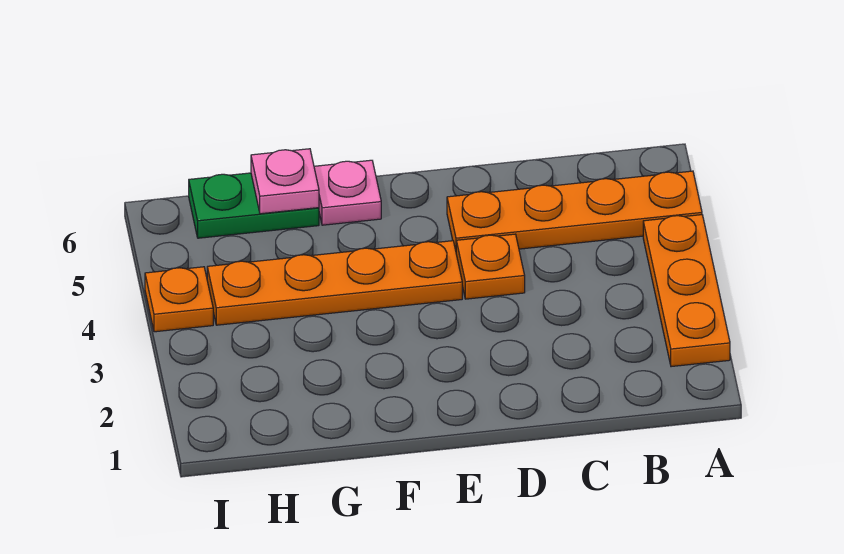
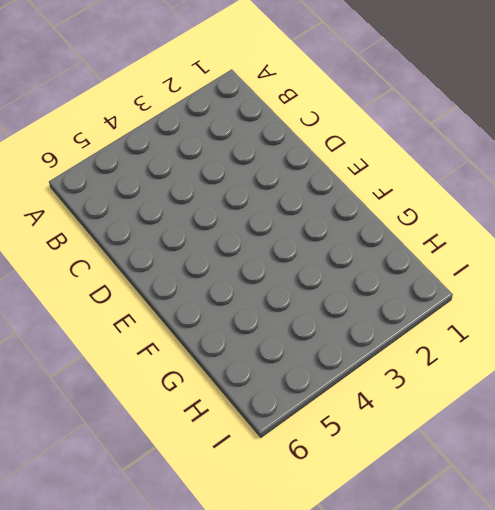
none -> orange plate A2:A4 level 1
none -> orange plate A5:D5 level 1

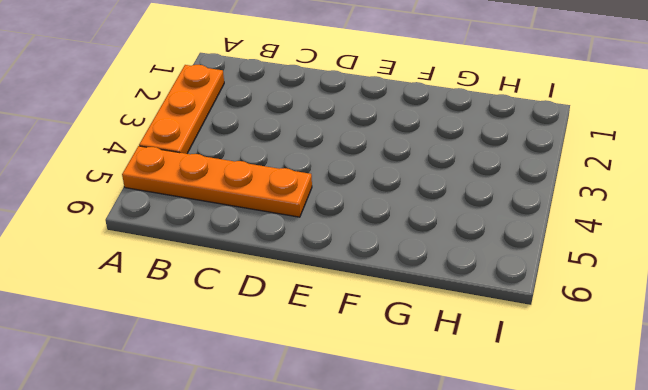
none -> orange plate D4 level 1
none -> orange plate E4:H4 level 1

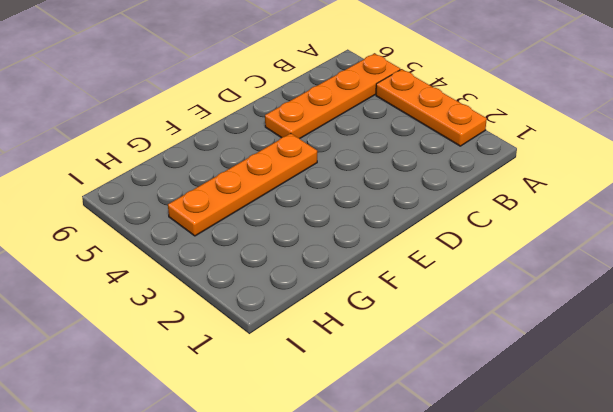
none -> orange plate D4 level 1
none -> pink plate F6 level 1

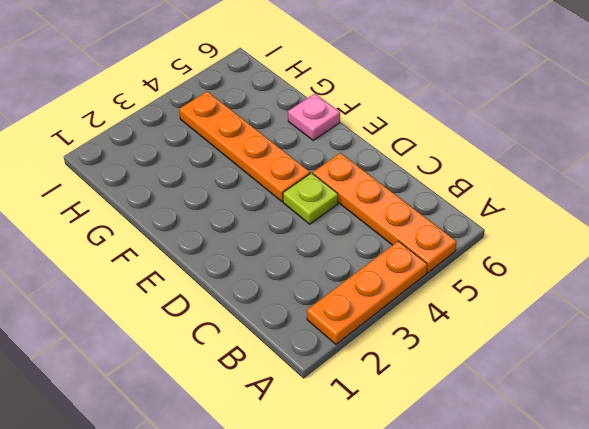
lime plate D4 level 1 -> orange plate D4 level 1
none -> green plate G6:H6 level 1
none -> orange plate I4 level 1

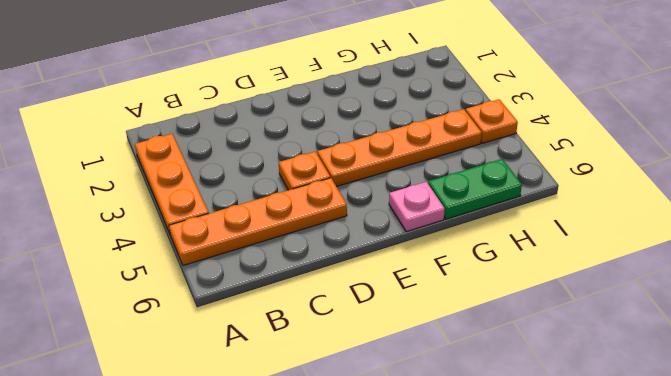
none -> pink plate G6 level 2

